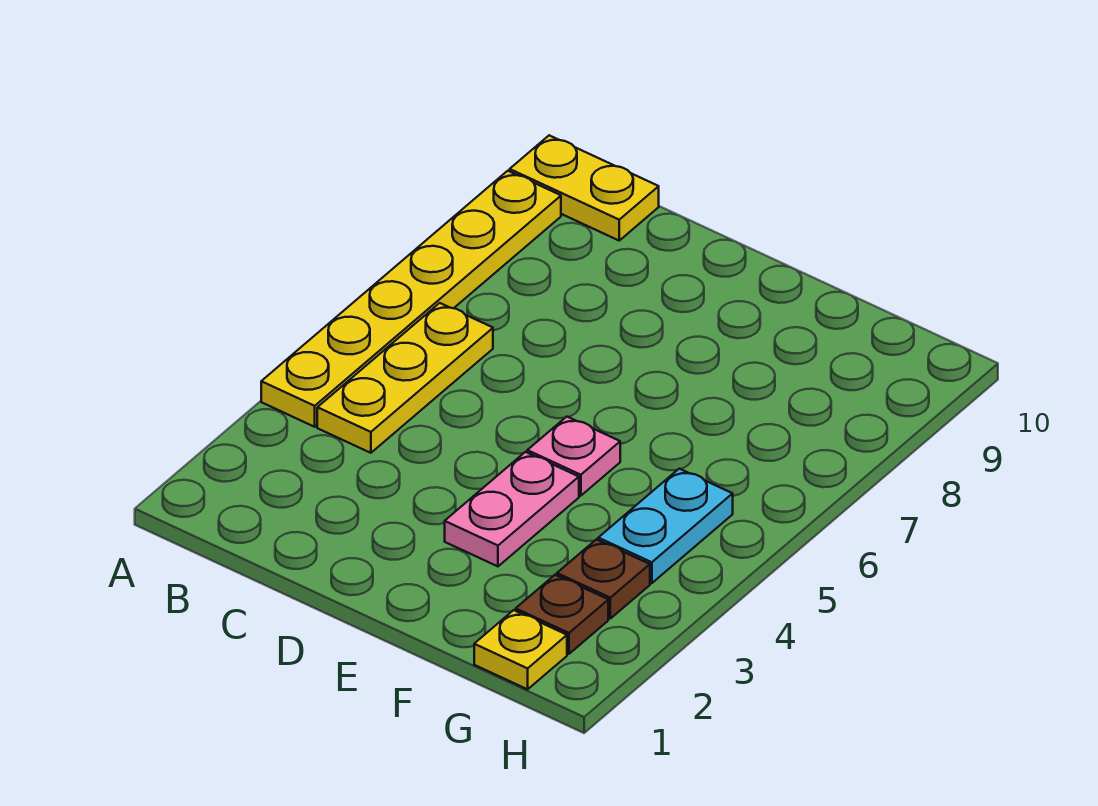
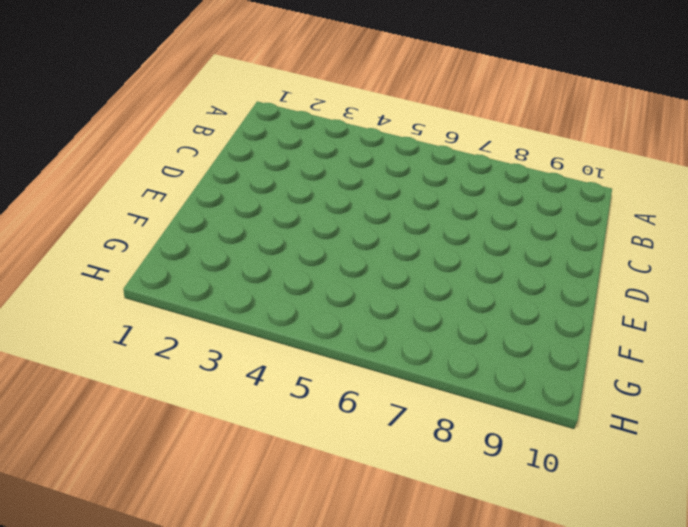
none -> yellow plate A4:A9 level 1
none -> yellow plate A10:B10 level 1

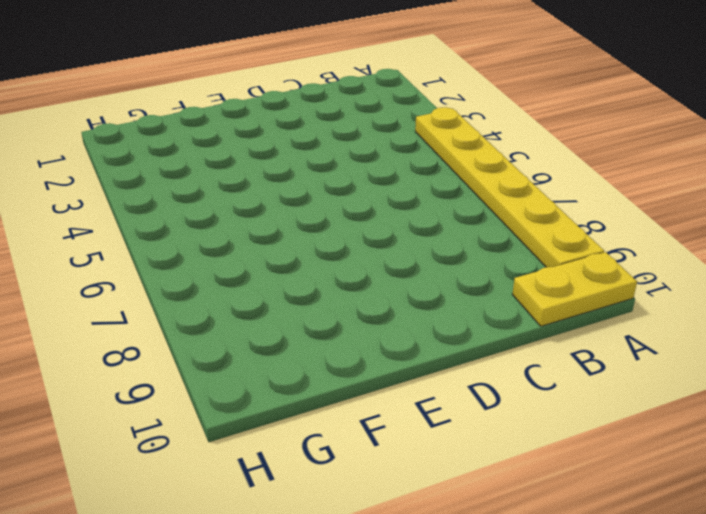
none -> yellow plate B4:B6 level 1
none -> pink plate E3:E4 level 1

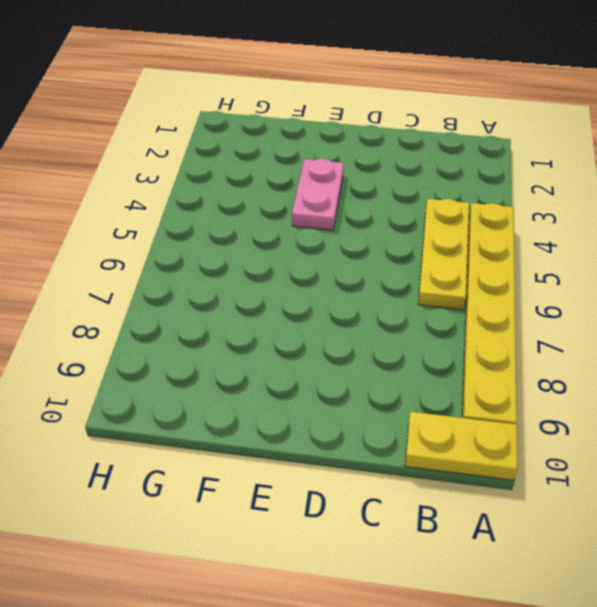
none -> pink plate E5 level 1
none -> yellow plate G1 level 1

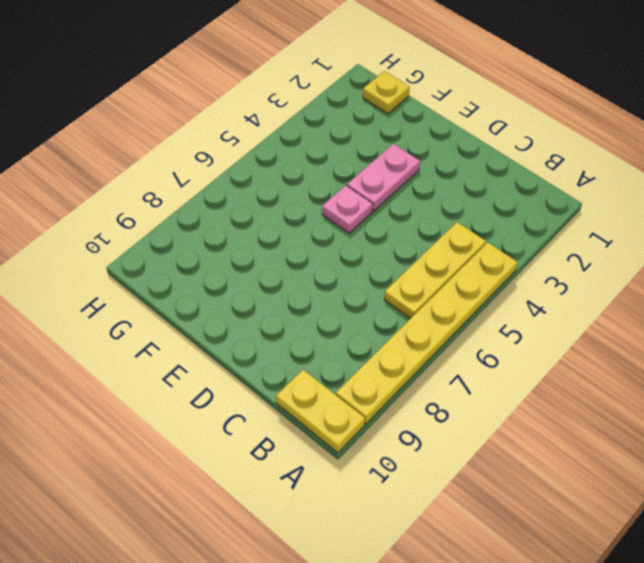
none -> brown plate G2 level 1
none -> brown plate G3 level 1

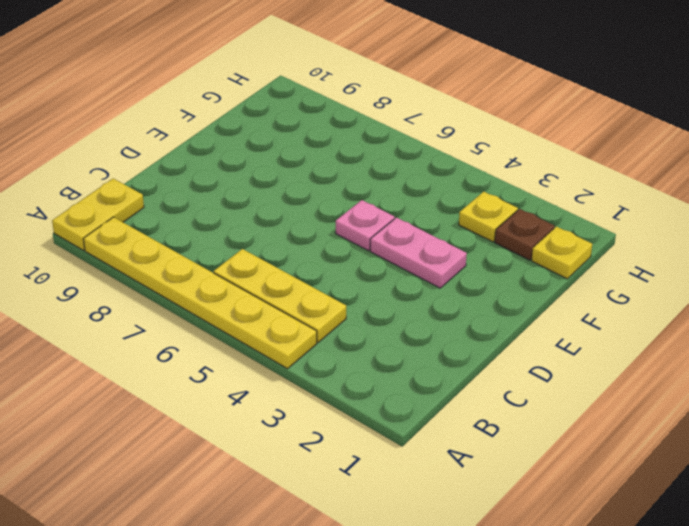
yellow plate G3 level 1 -> brown plate G3 level 1
none -> cyan plate G4:G5 level 1

